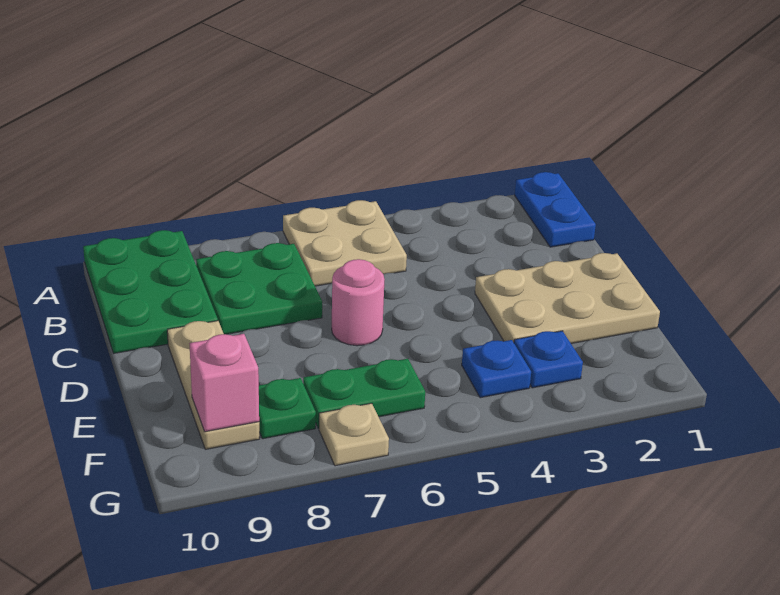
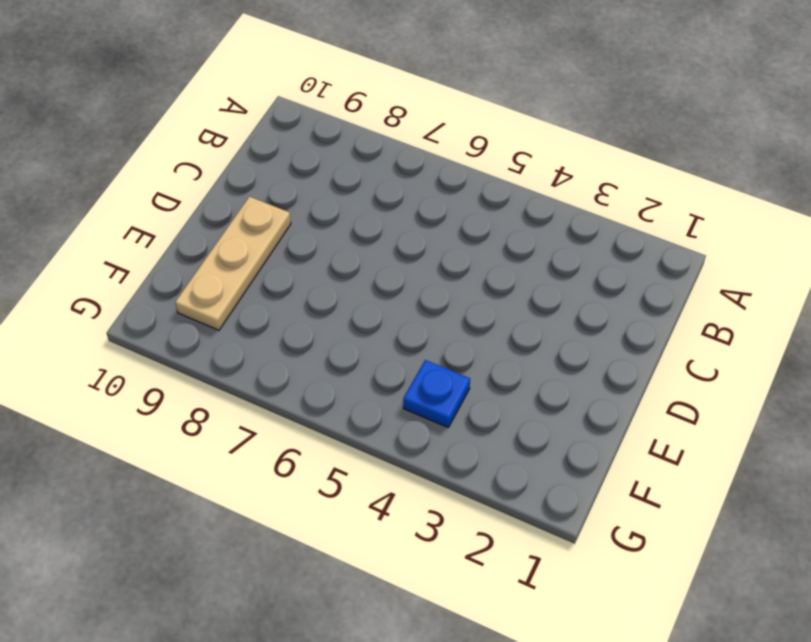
none -> blue plate A1:B1 level 1
none -> tan plate A5:B6 level 1
none -> green plate A9:C10 level 1

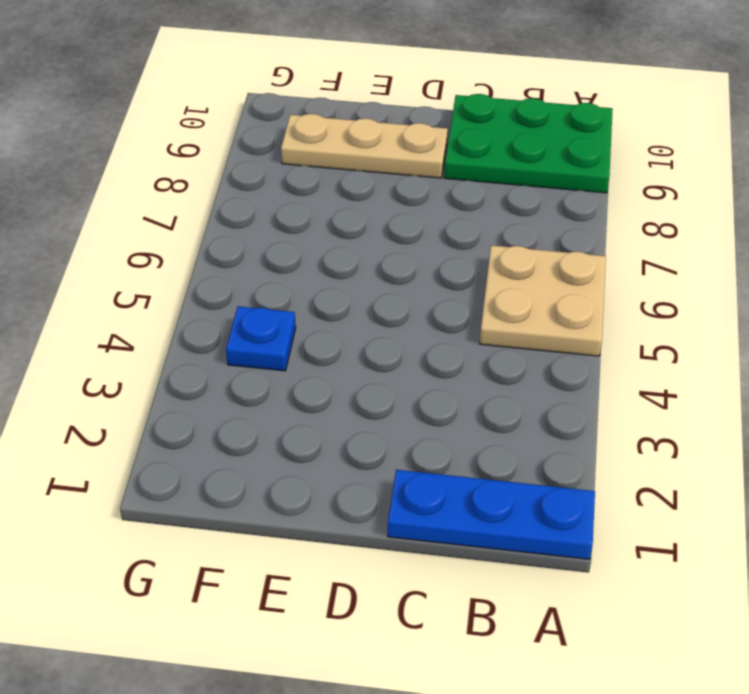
blue plate A1:C1 level 1 -> blue plate A1:B1 level 1
none -> green plate B7:C8 level 1
none -> tan plate D1:E3 level 1
none -> pink round brick D6 level 1

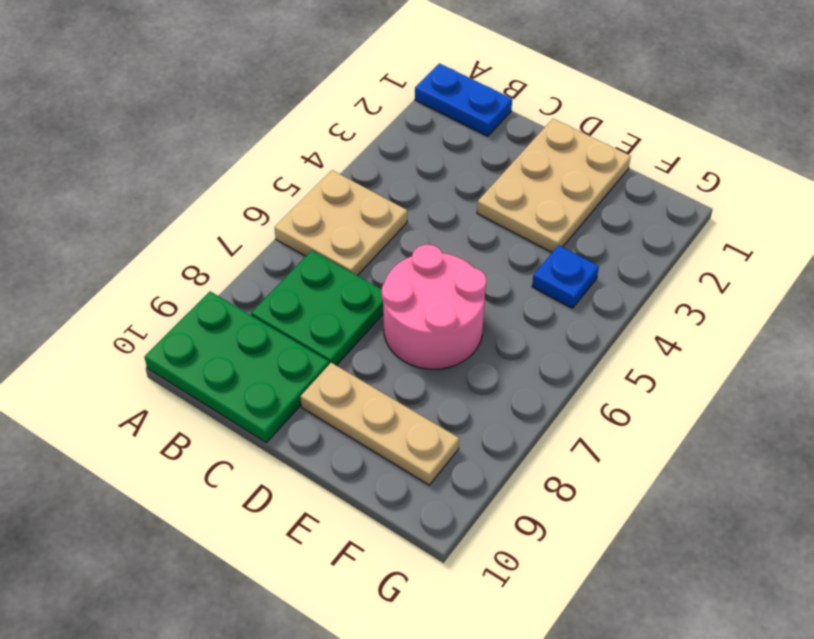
pink round brick D6:E7 level 1 -> pink round brick D6 level 1
none -> blue plate F3 level 1
none -> green plate F6:F7 level 1
none -> green plate F8 level 1

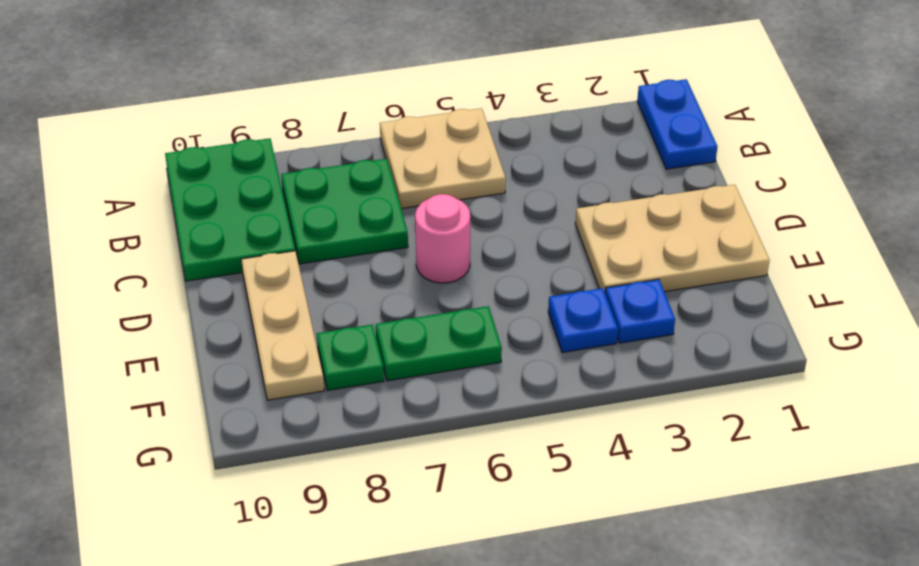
none -> tan plate G7 level 1
none -> pink brick F9 level 2

